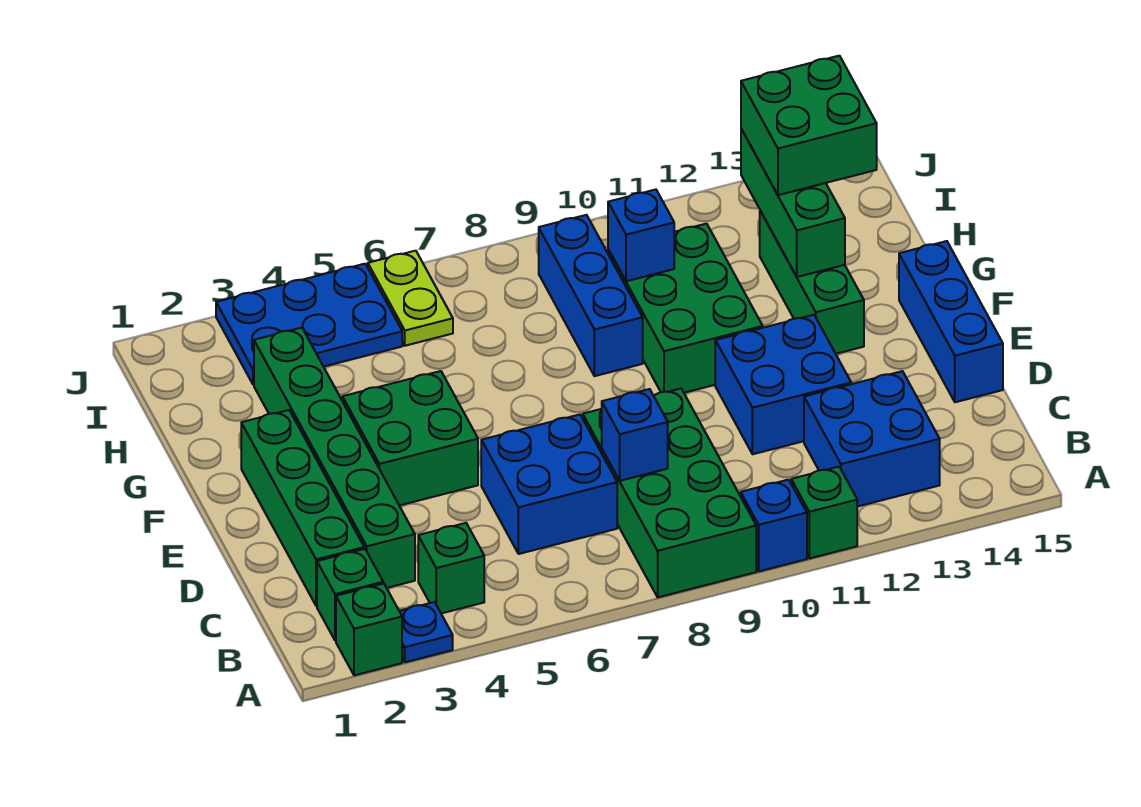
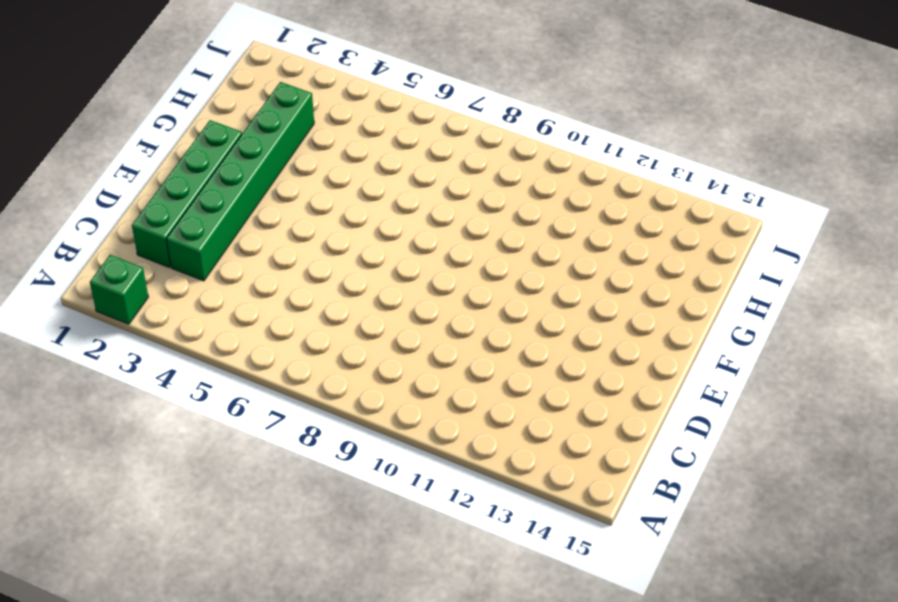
none -> blue plate A3 level 1
none -> green brick A8:D9 level 1
none -> blue brick A10 level 1

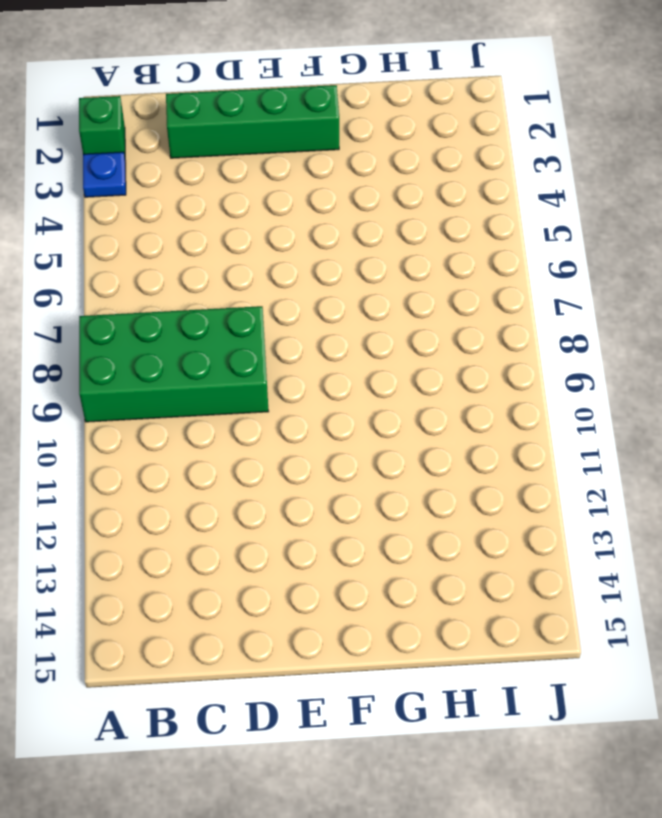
none -> blue brick A10 level 1
none -> green brick A11 level 1
none -> green brick B2 level 1

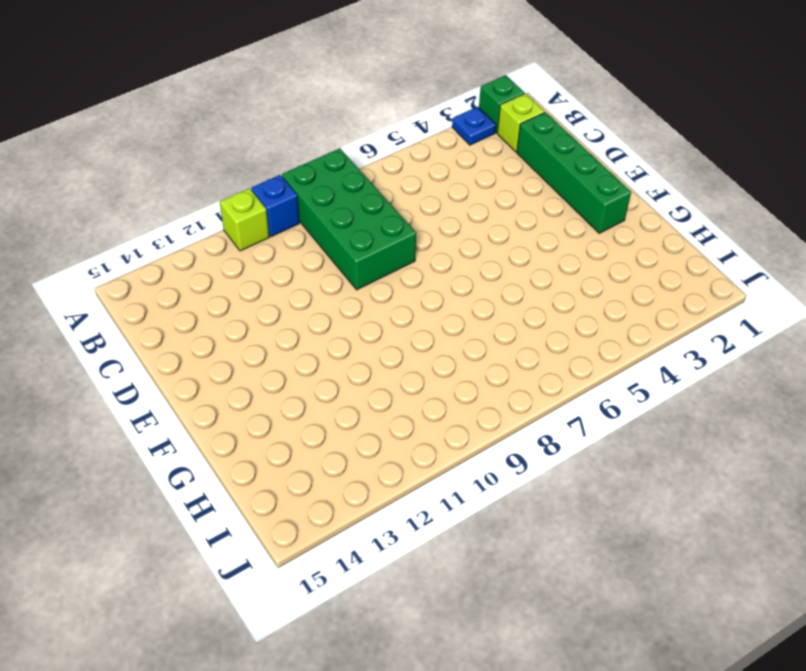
lime brick A11 level 1 -> green brick A11 level 1
lime brick B2 level 1 -> green brick B2 level 1
none -> green brick B4 level 1
none -> blue brick B12:C13 level 1
none -> green brick C3:H3 level 1

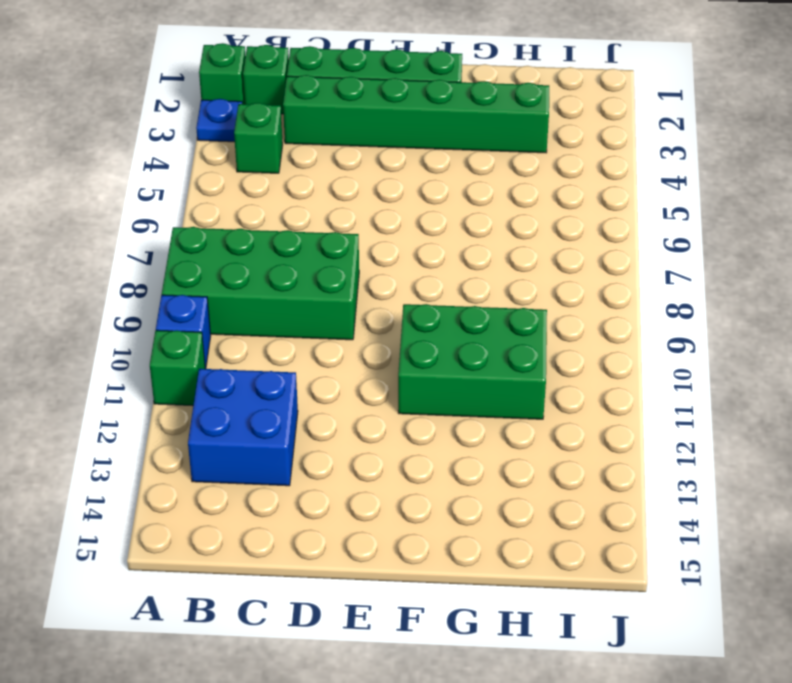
none -> blue brick C6:D7 level 1
none -> blue brick D11:E12 level 1
none -> blue brick D15:F15 level 1

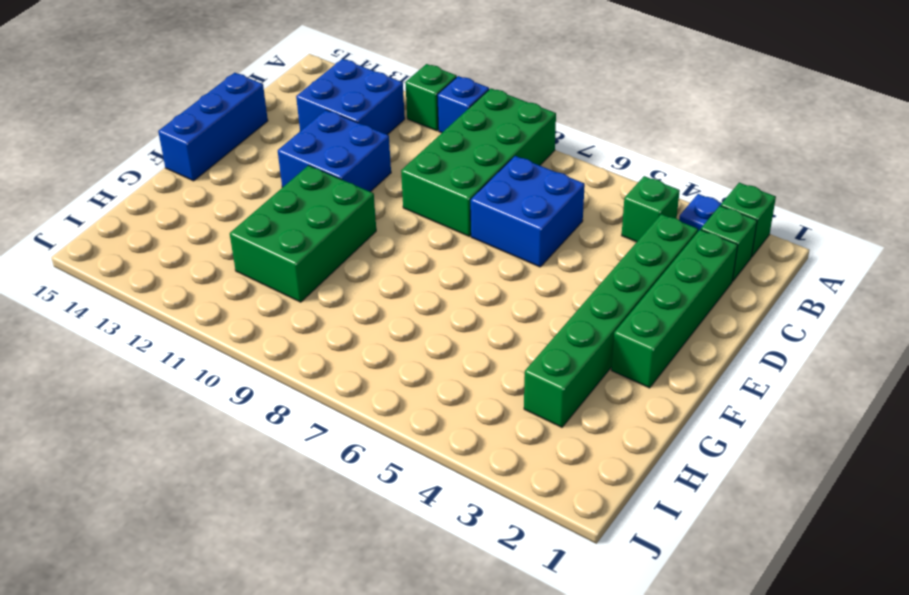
none -> green brick E4:F5 level 1
none -> green brick F13:H13 level 1
none -> blue brick G9:I9 level 1

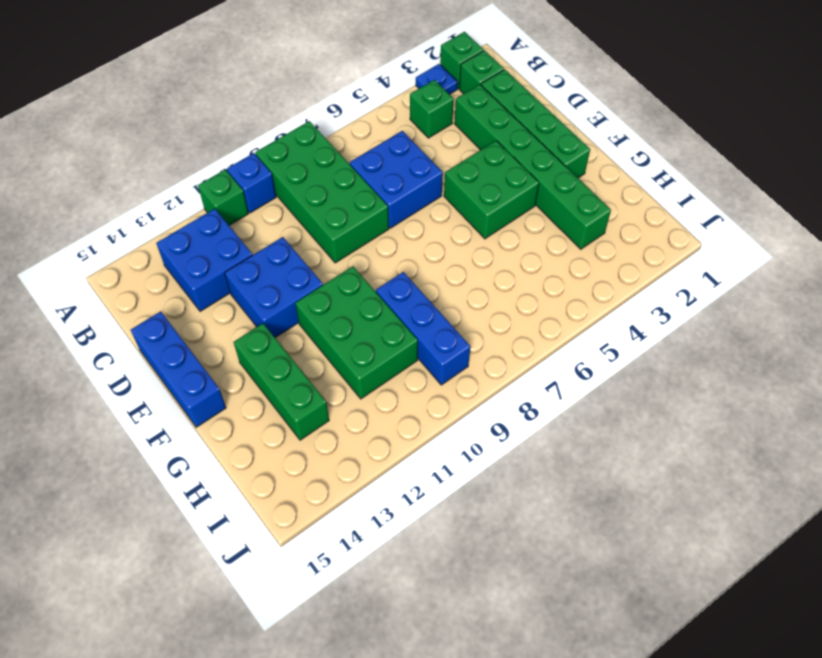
none -> blue plate I3:J5 level 1
none -> lime plate I6:J6 level 1
none -> blue brick C8 level 2

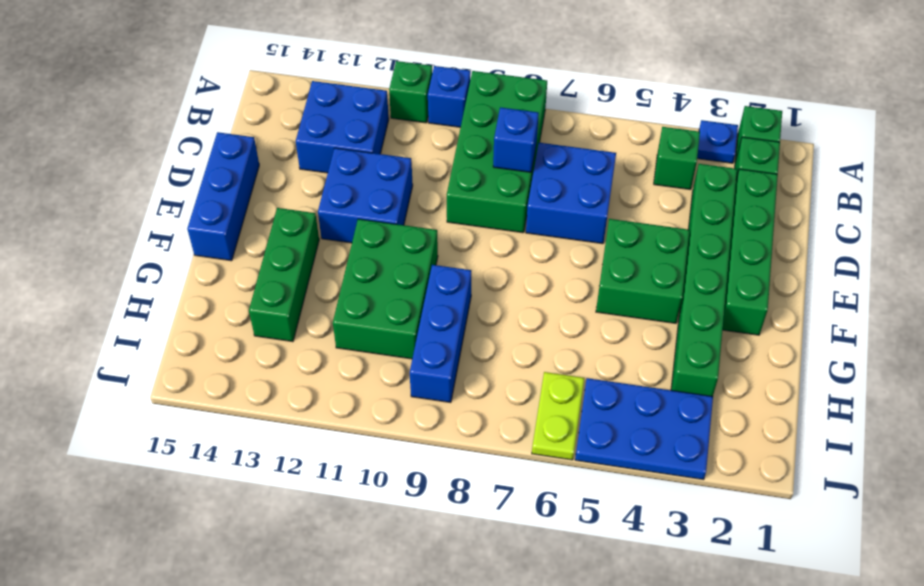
none -> green brick G13:I13 level 2
none -> blue brick H10 level 2
none -> green brick H13:I14 level 3

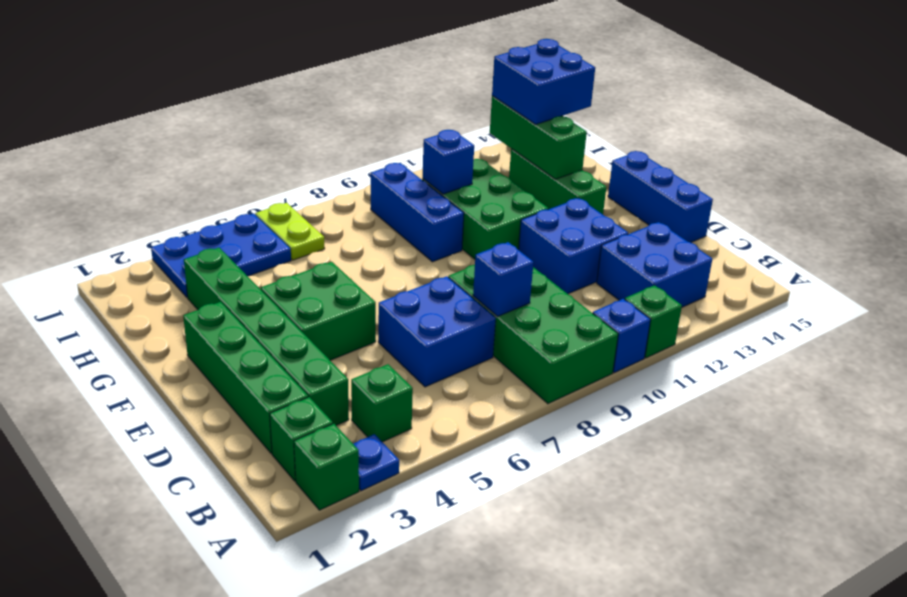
blue brick H13:I14 level 3 -> green brick H13:I14 level 3

